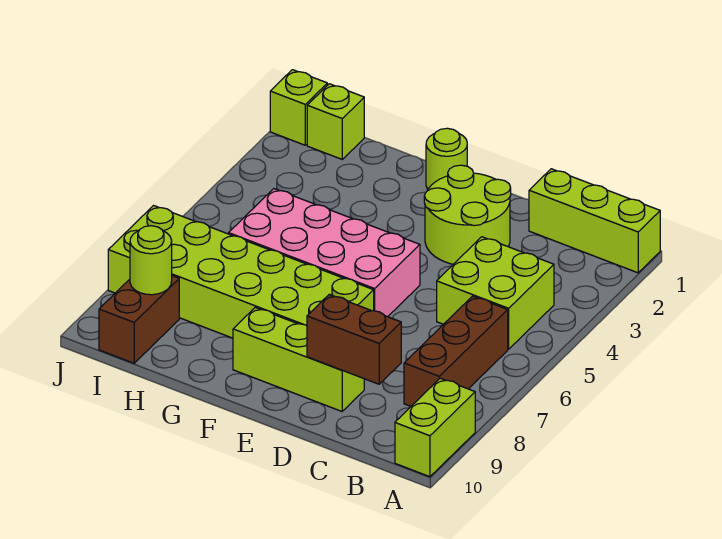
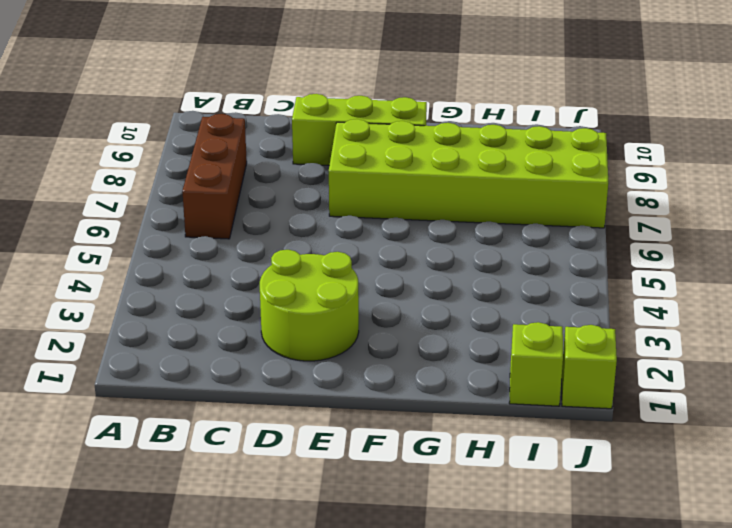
none -> lime brick A1:C1 level 1
none -> lime brick A9:A10 level 1
none -> lime brick B4:C5 level 1

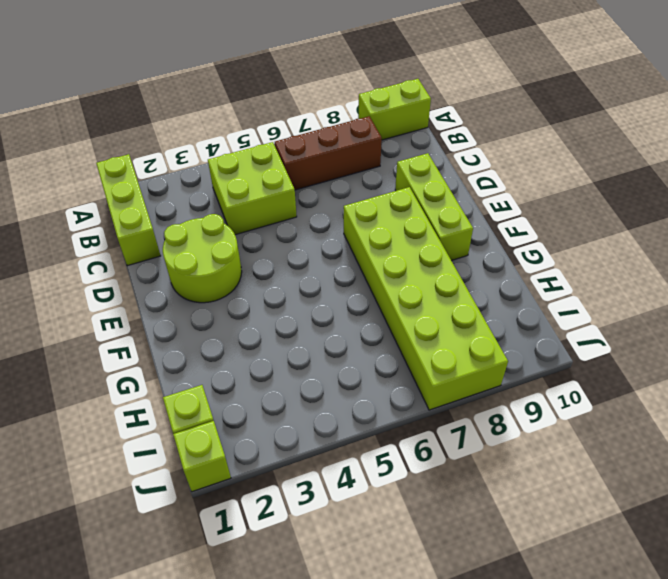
none -> pink brick E5:H6 level 1
none -> lime round brick F1 level 1
none -> brown brick I9:I10 level 1

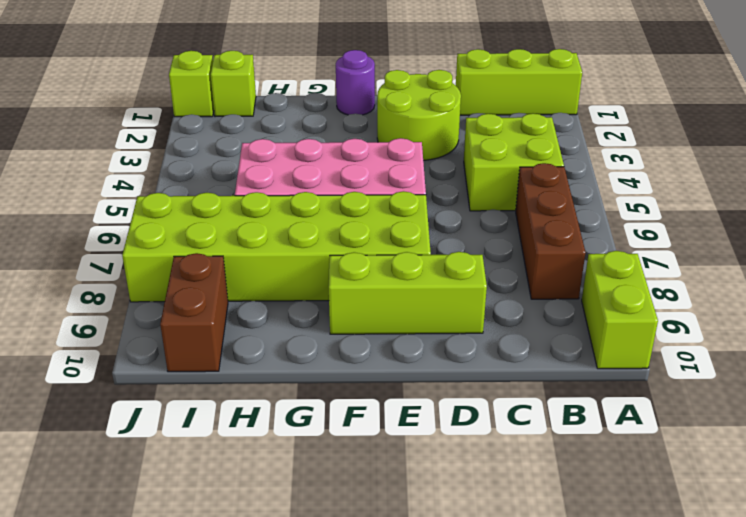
purple round brick F1 level 1 -> lime round brick F1 level 1
none -> brown brick C9:D9 level 2
none -> lime round brick I9 level 2

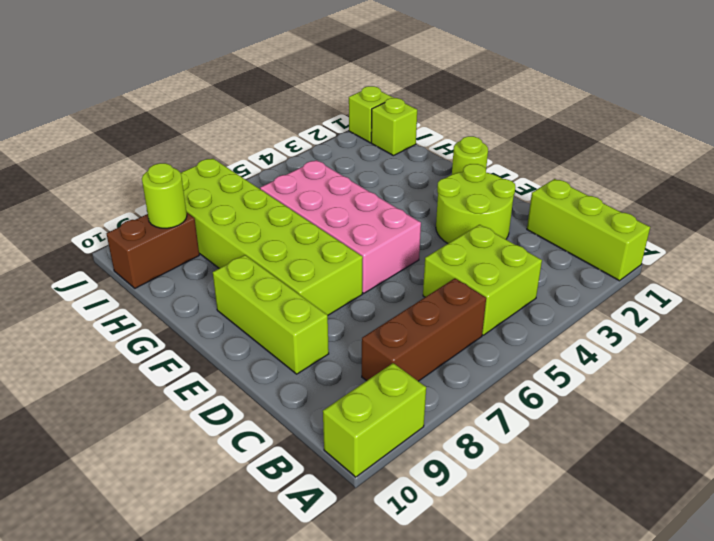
none -> brown brick C9:D9 level 2

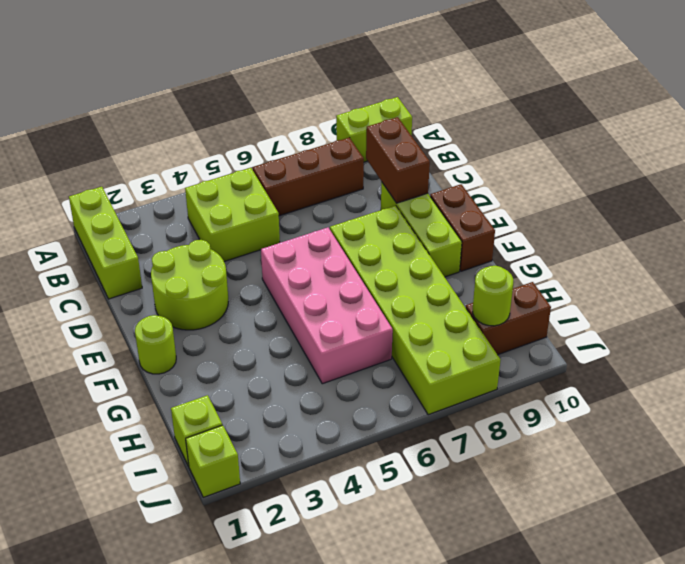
brown brick E10:F10 level 1 -> none

